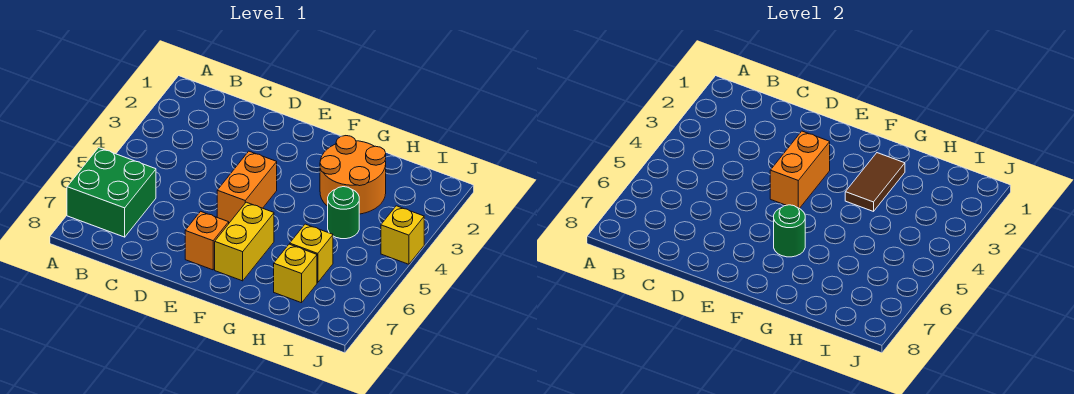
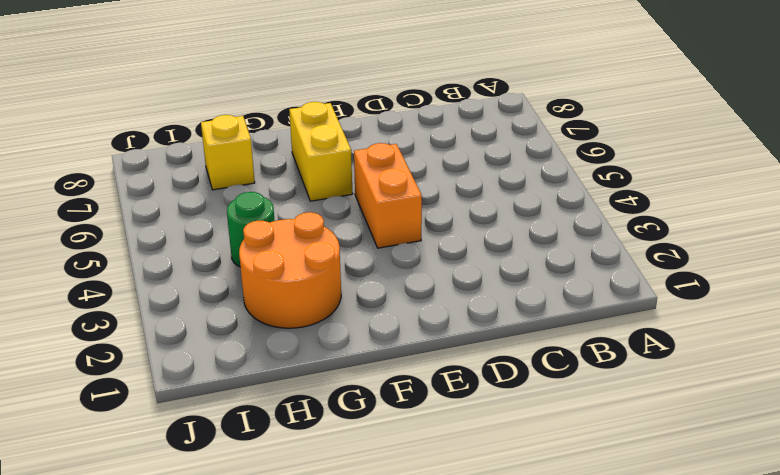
none -> green brick A6:B7 level 1
none -> orange brick E7 level 1
none -> yellow brick H6 level 1

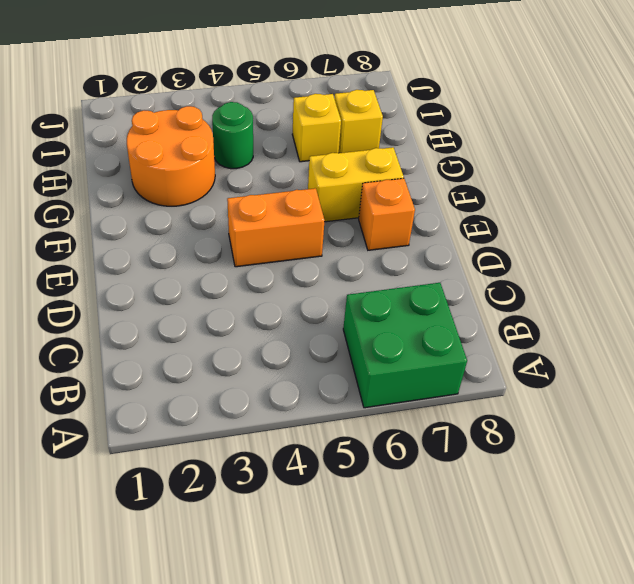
none -> yellow brick J4 level 1
none -> orange brick E3:E4 level 2
none -> green round brick F6 level 2

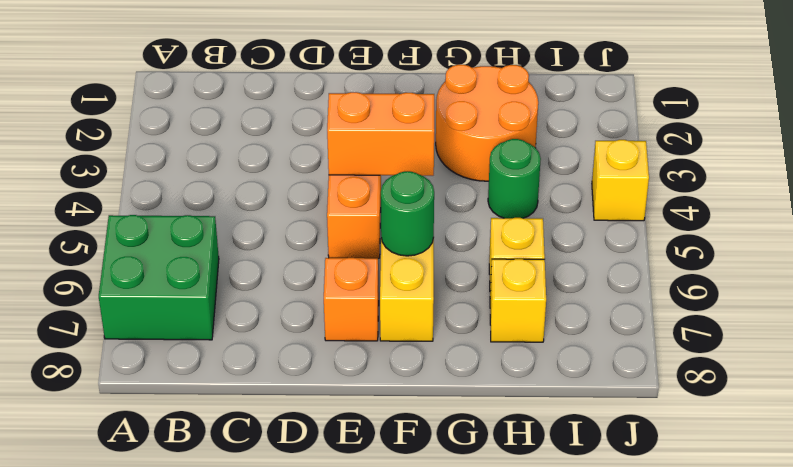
orange brick E4:F4 level 2 -> orange brick E3:E4 level 2
none -> brown tile G2:G3 level 2

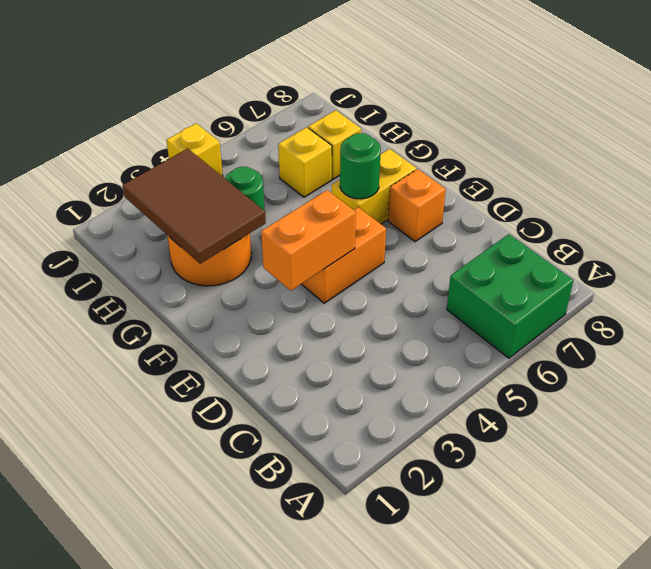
brown tile G2:I3 level 2 -> brown tile G2:G3 level 2

